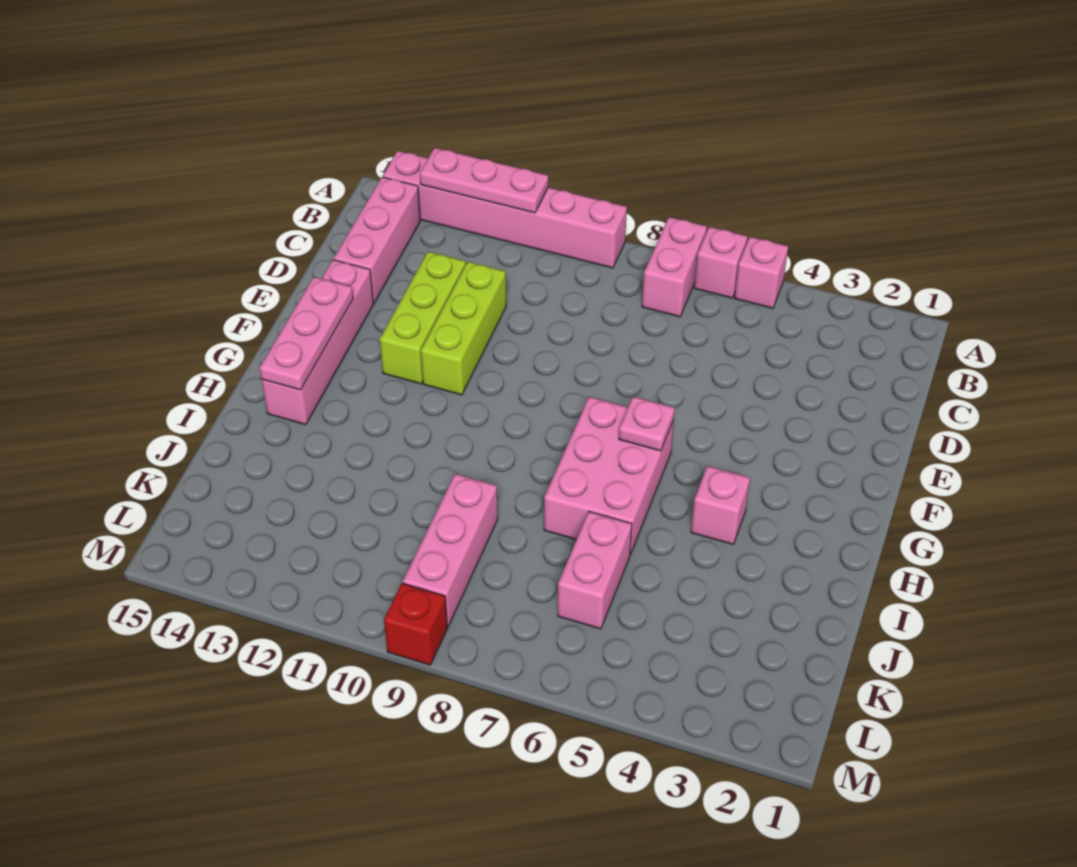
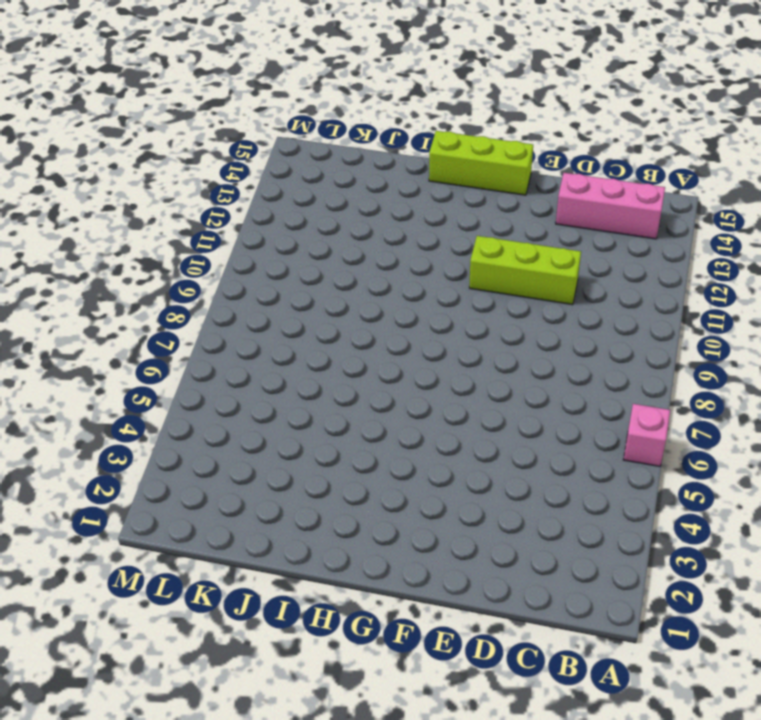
lime brick F15:H15 level 1 -> lime brick D12:F12 level 1
none -> pink brick A5 level 1
none -> pink brick A7:B7 level 1
none -> pink brick A9:A14 level 1

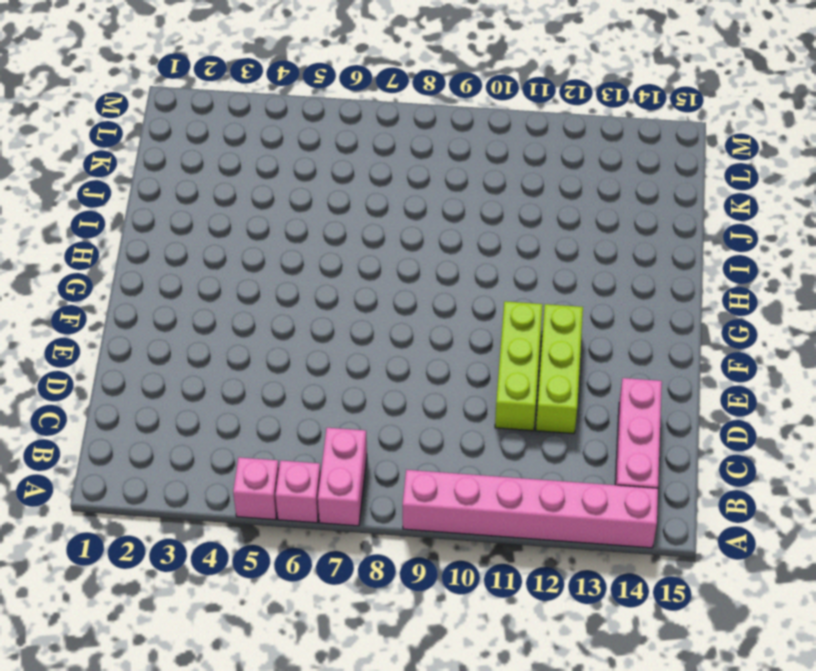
none -> pink brick E14:H14 level 1
none -> pink brick G6:I7 level 1
none -> pink brick H4 level 1

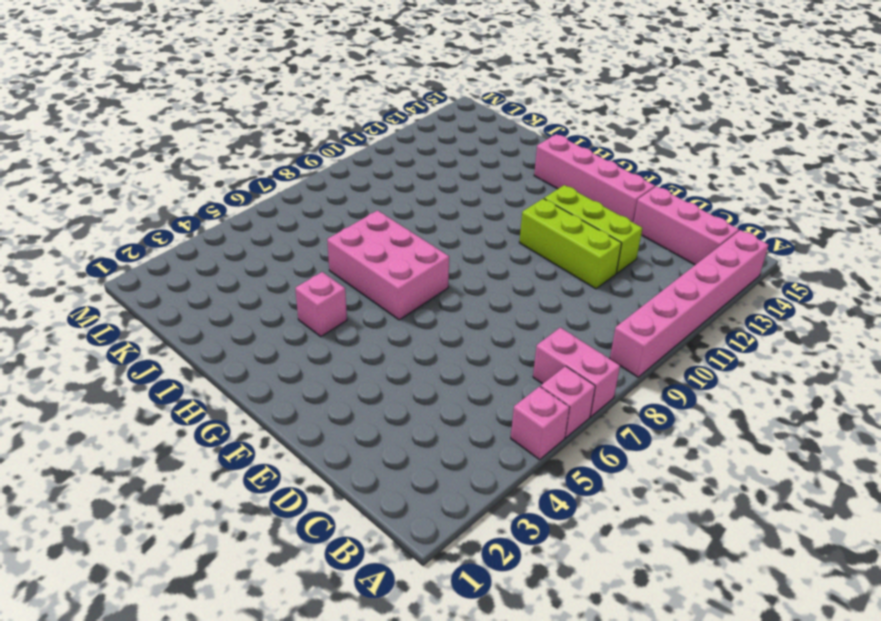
none -> pink brick J6:K6 level 1
none -> pink brick J9:L9 level 1
none -> red brick M9 level 1

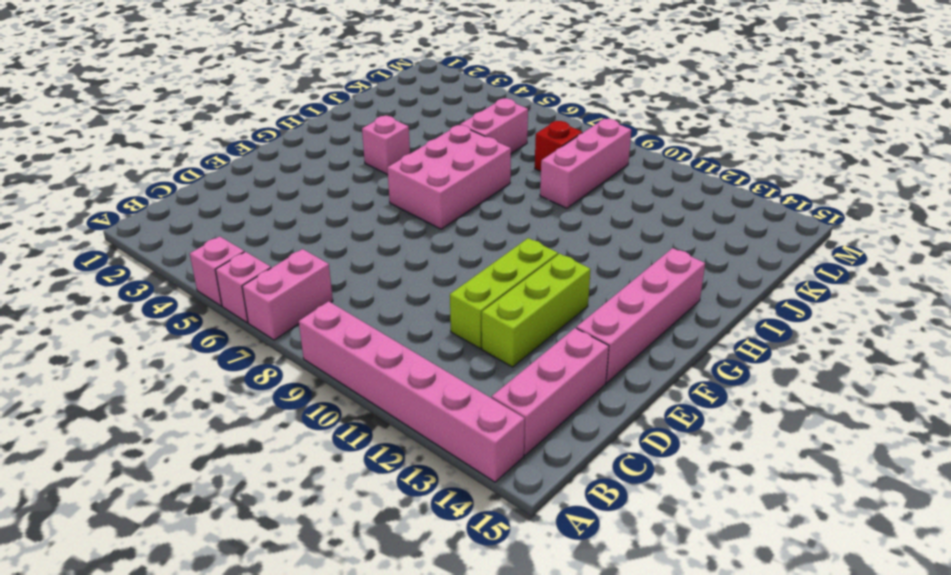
red brick K8 level 1 -> red brick M9 level 1
none -> pink plate A11:A13 level 2
none -> pink plate F14:H14 level 2
none -> pink plate G6 level 2

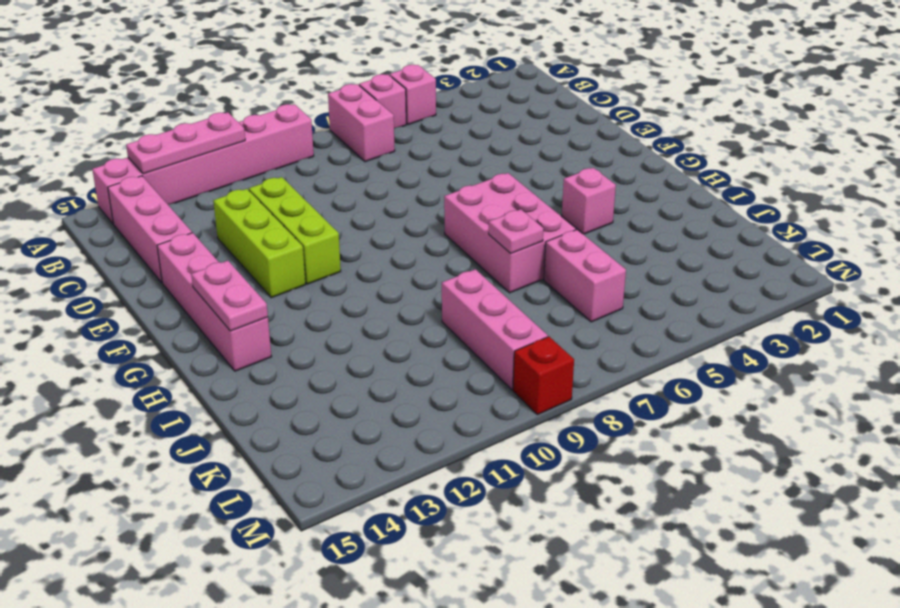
pink plate G14:H14 level 2 -> pink plate F14:H14 level 2
pink plate I7 level 2 -> pink plate G6 level 2

